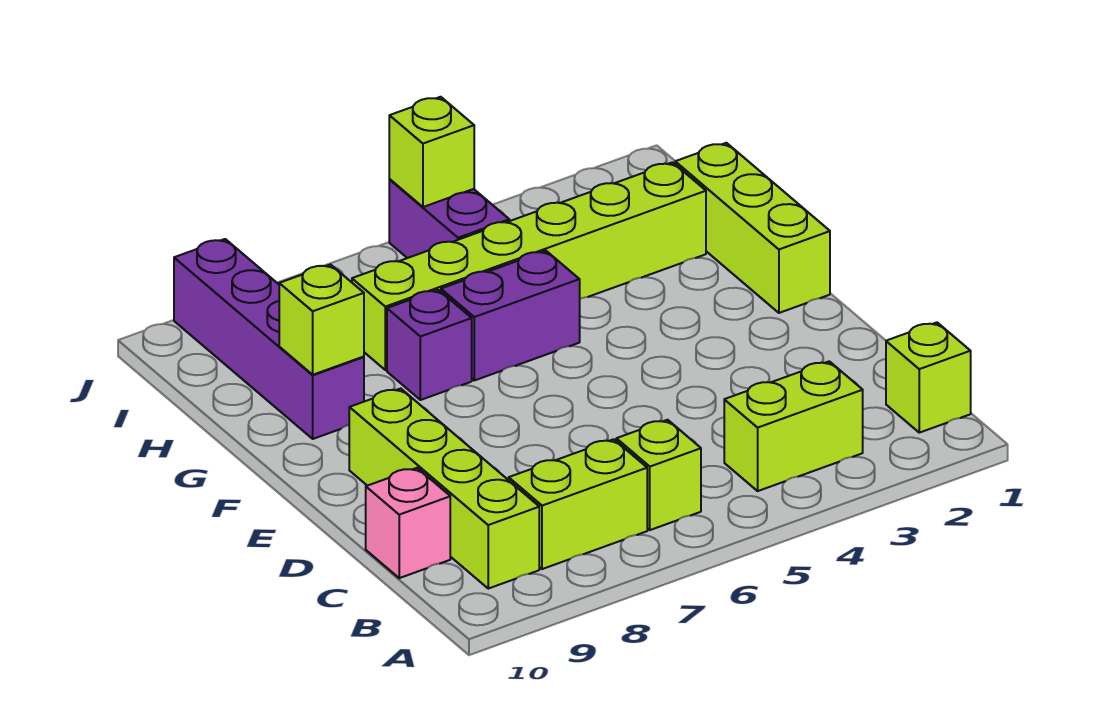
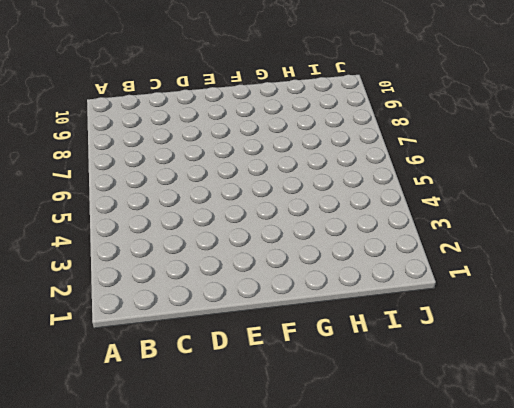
none -> lime brick B1 level 1
none -> lime brick B3:B4 level 1
none -> lime brick B6 level 1

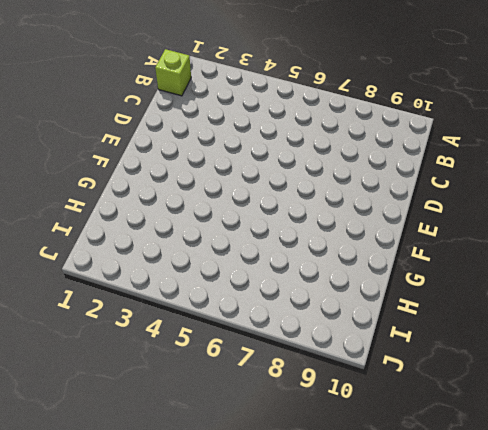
none -> lime brick B3:B4 level 1
none -> lime brick B6 level 1
none -> lime brick B7:B8 level 1

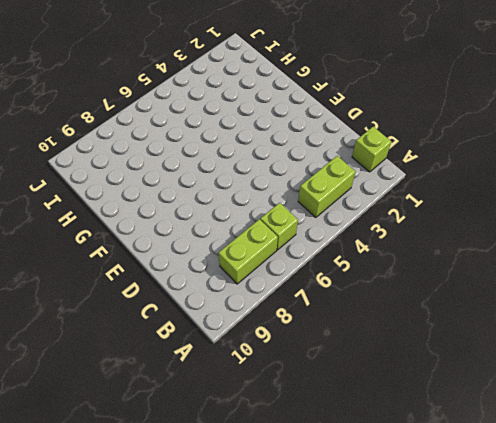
none -> lime brick B9:E9 level 1
none -> pink brick C10 level 1
none -> lime brick F1:H1 level 1

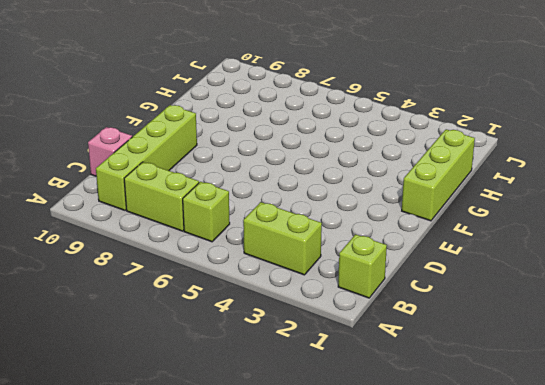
none -> purple brick G5:G6 level 1
none -> purple brick G7 level 1
none -> purple brick G9:J9 level 1

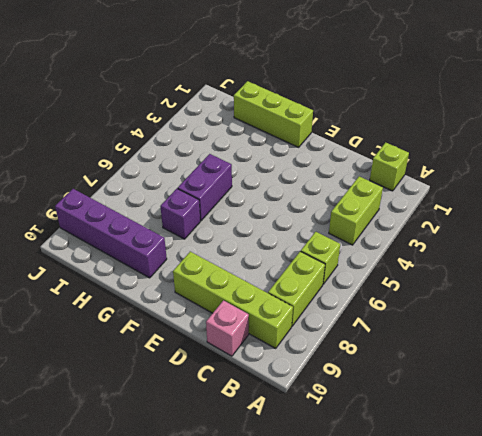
none -> lime brick H2:H7 level 1
none -> purple brick I5:J5 level 1
none -> lime brick G9 level 2

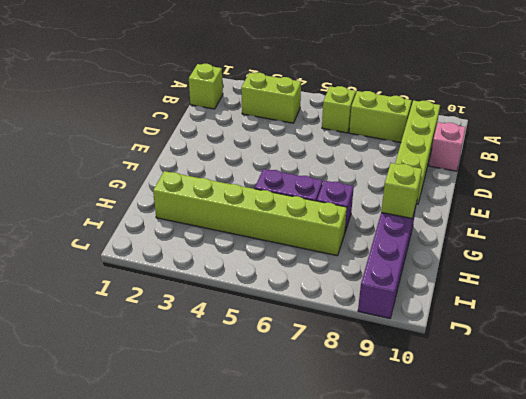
none -> lime brick F1:H1 level 1
none -> purple brick I5:J5 level 1
none -> lime brick J5 level 2

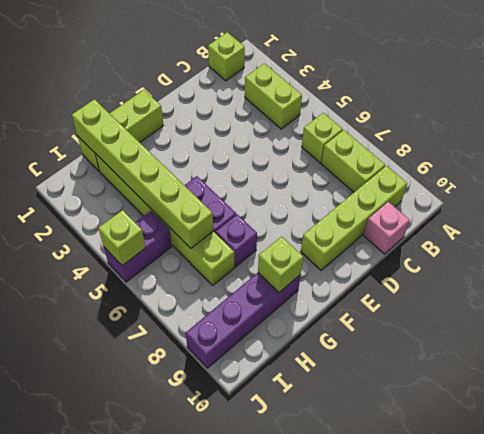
lime brick H1:H6 level 2 -> none

